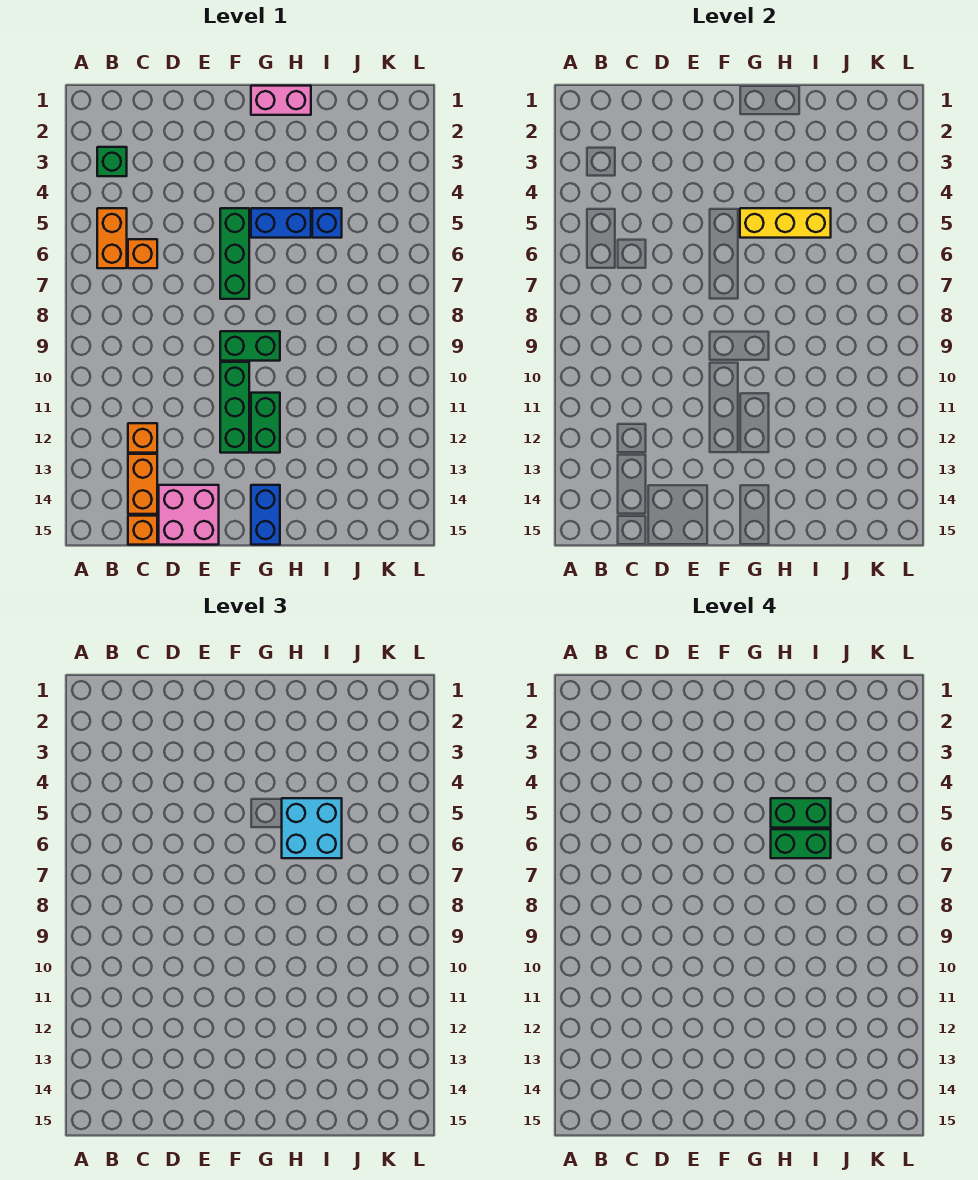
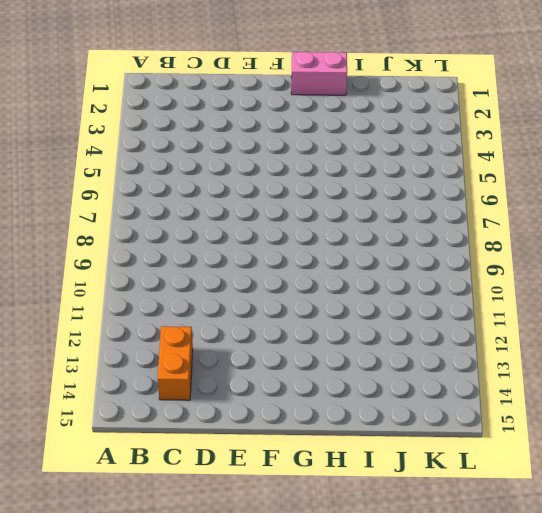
none -> green brick B3 level 1
none -> orange brick B5:B6 level 1
none -> orange brick C6 level 1

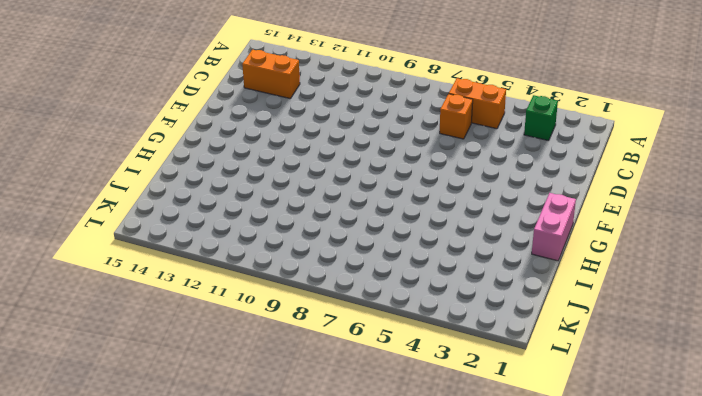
none -> orange brick C12 level 1
none -> orange brick C15 level 1
none -> pink brick D14:E15 level 1

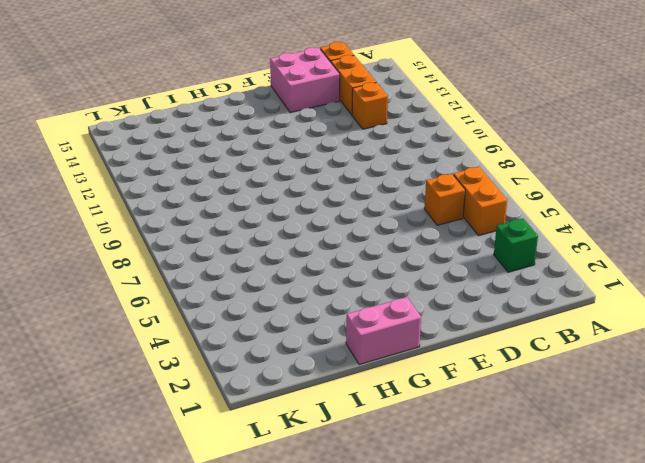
none -> green brick F5:F7 level 1
none -> green brick F9:G9 level 1
none -> green brick F10:F12 level 1

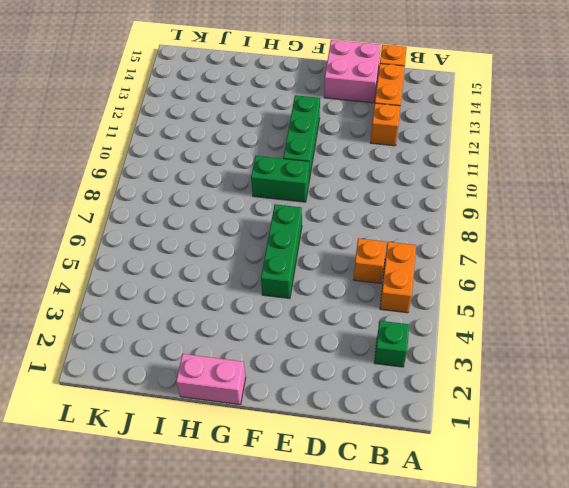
none -> blue brick G5:H5 level 1
none -> green brick G11:G12 level 1
none -> blue brick G14:G15 level 1

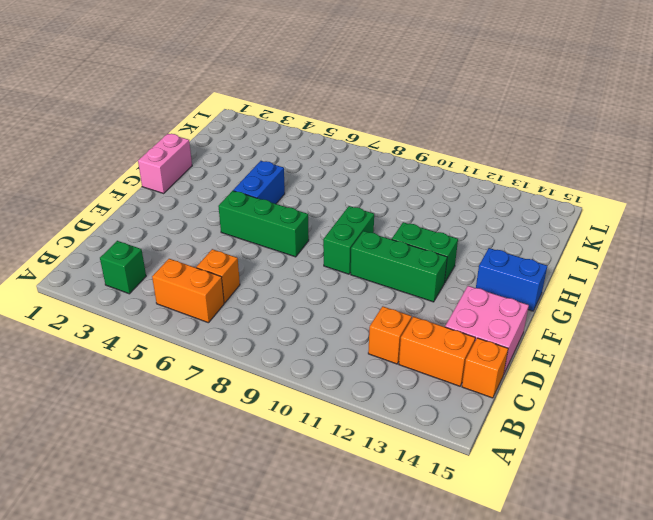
none -> blue brick I5 level 1
none -> yellow brick G5:I5 level 2
none -> cyan brick H5:I6 level 3

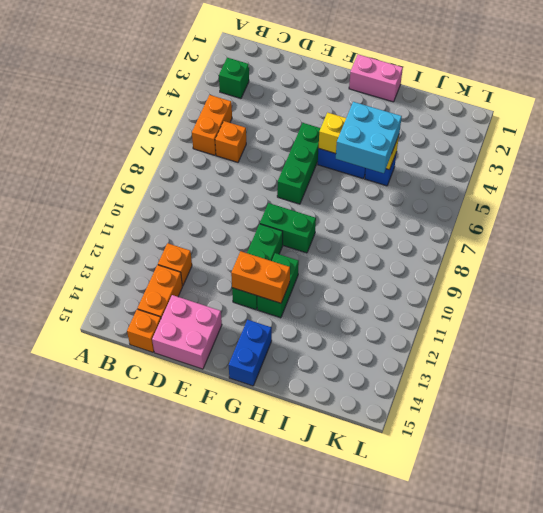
orange brick F12:G12 level 2 -> none
none -> green brick H5:I5 level 4
none -> green brick H6:I6 level 4

